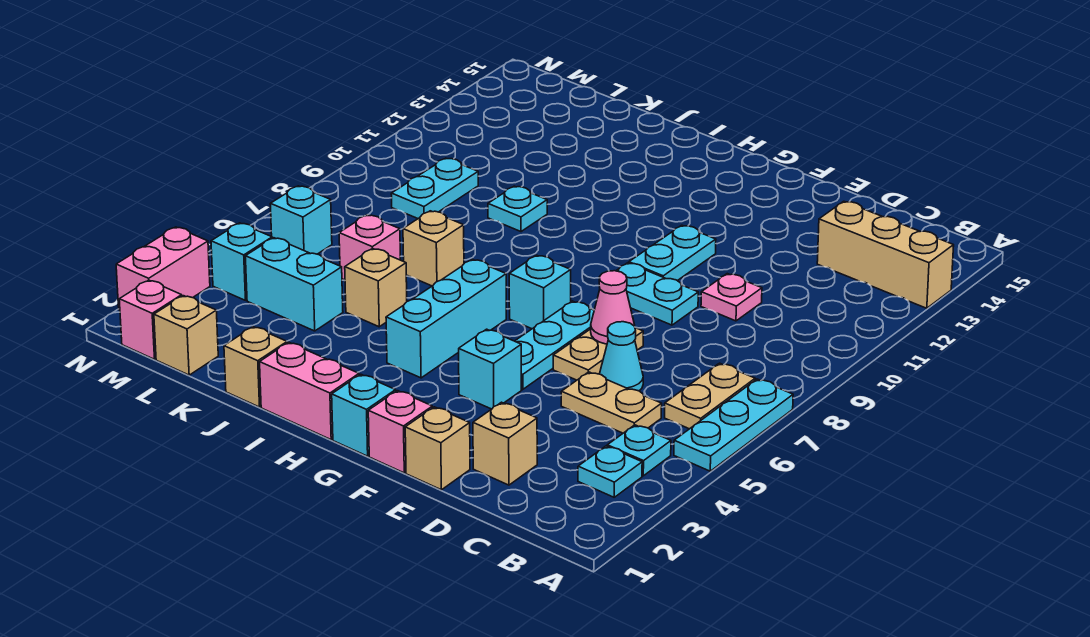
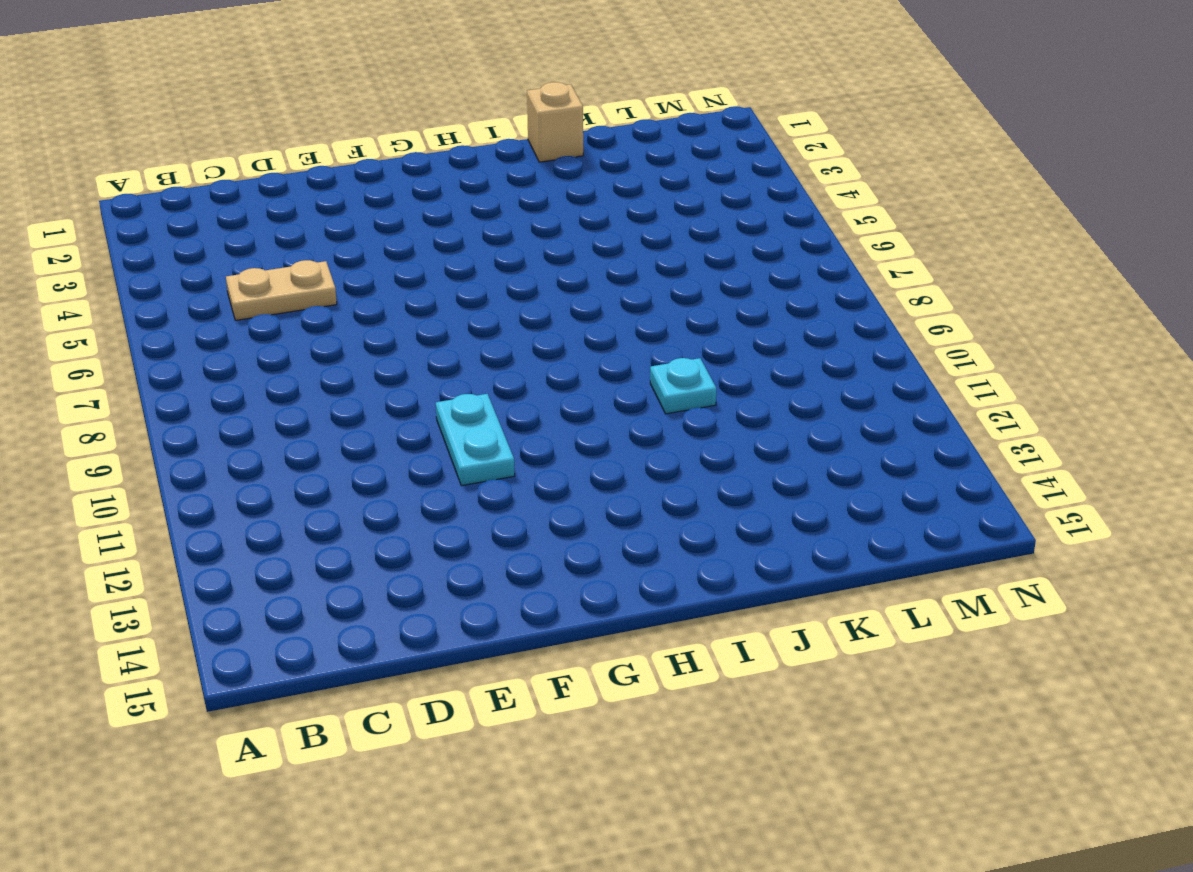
none -> cyan plate A5:A7 level 1
none -> tan brick A13:C13 level 1
none -> cyan plate B3 level 1
none -> cyan plate B4 level 1

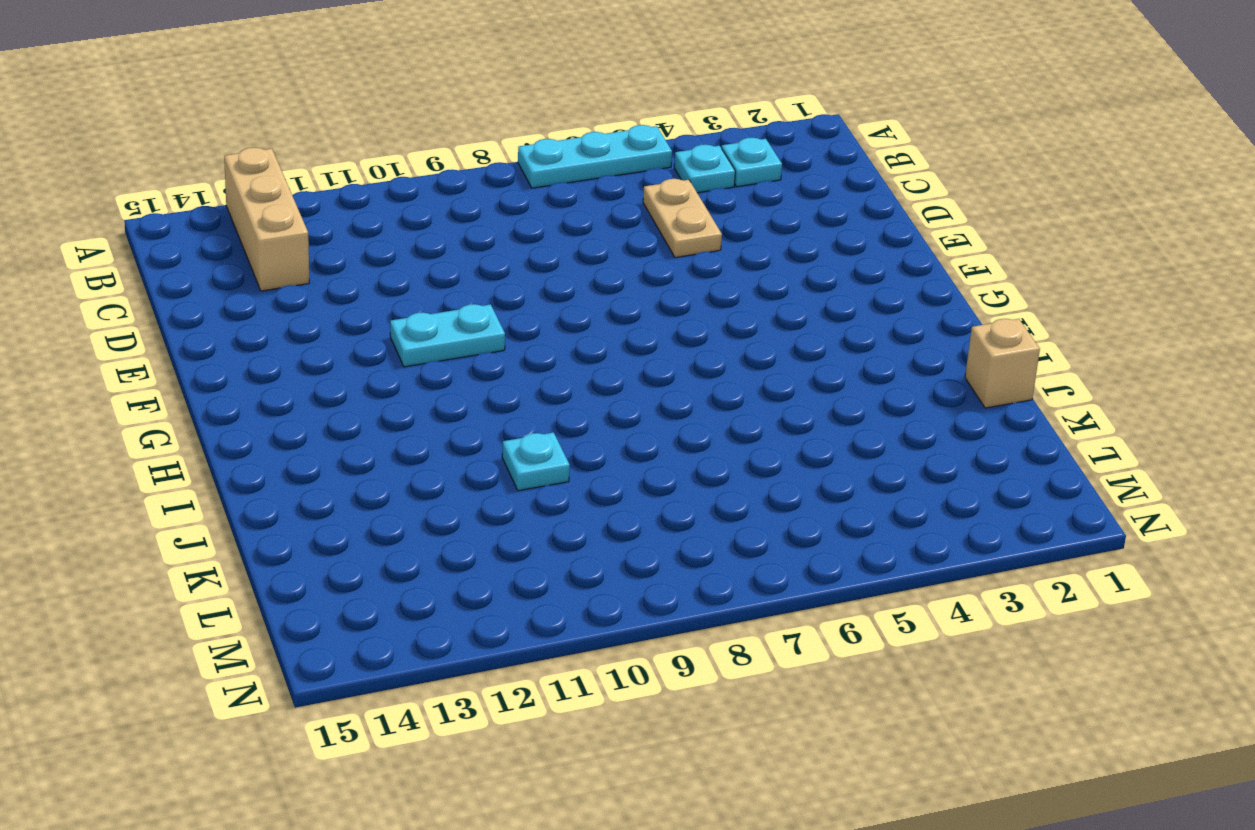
none -> tan plate B6:B7 level 1
none -> tan brick D2 level 1
none -> cyan cone D6 level 1
none -> pink plate D10 level 1

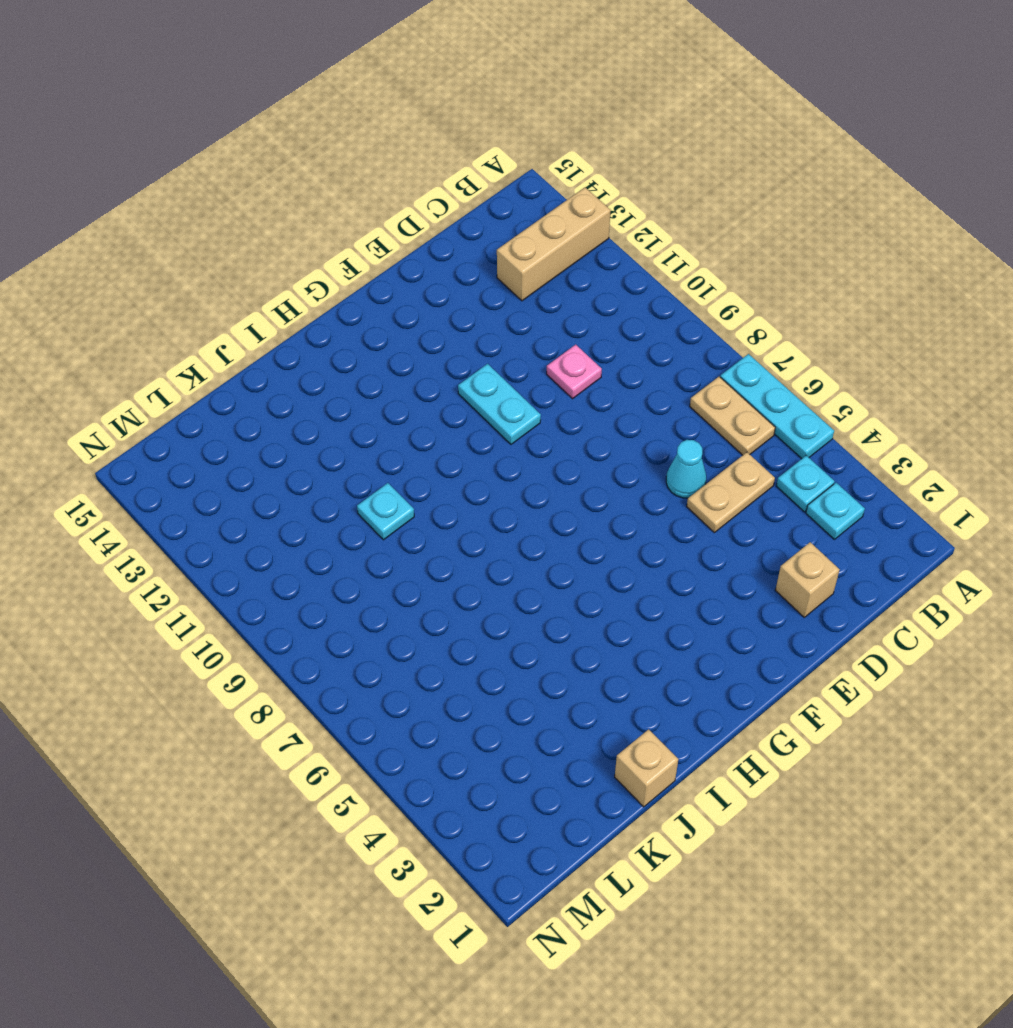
none -> tan brick E1 level 1
none -> tan plate E6:E7 level 1
none -> cyan plate E9:F9 level 1
none -> pink brick F1 level 1

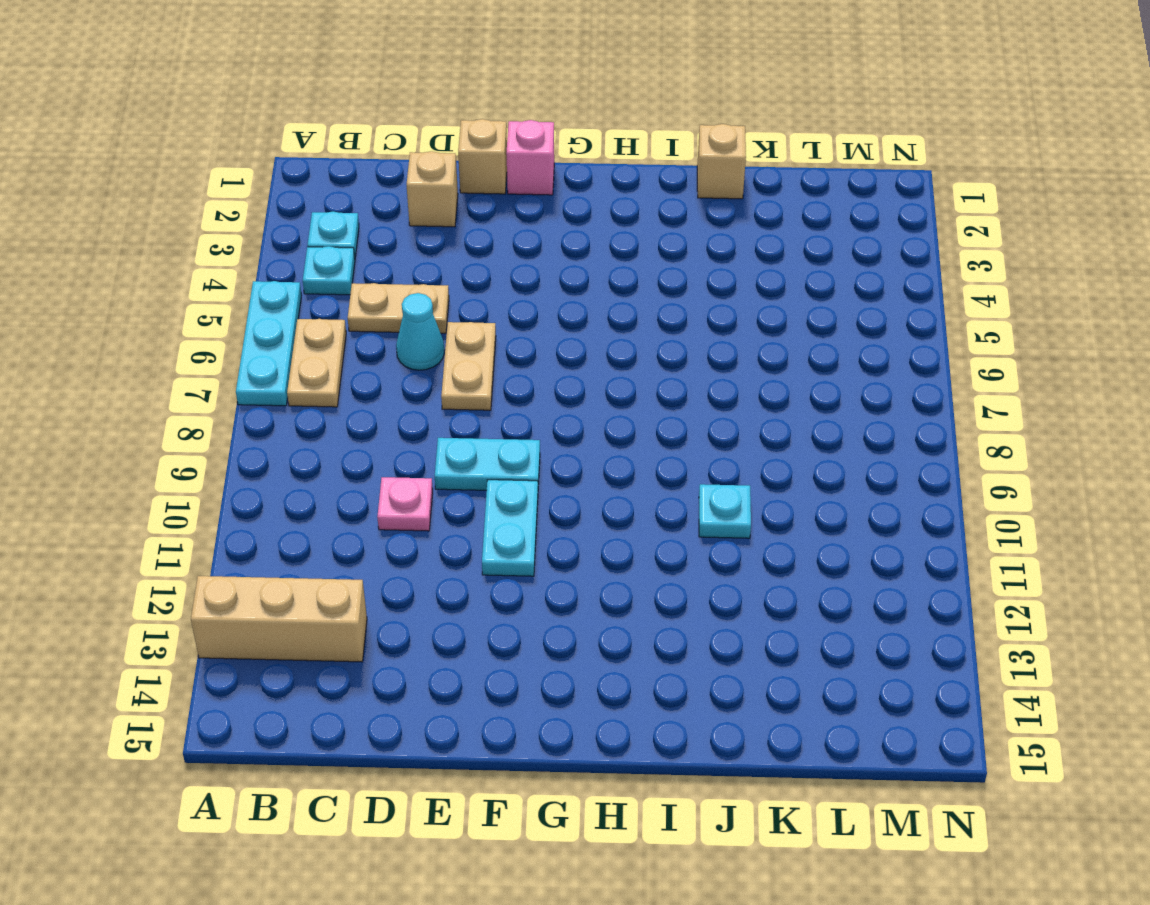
none -> cyan brick F4 level 1
none -> cyan plate F5:F7 level 1
none -> cyan brick G1 level 1
none -> cyan brick G7 level 1

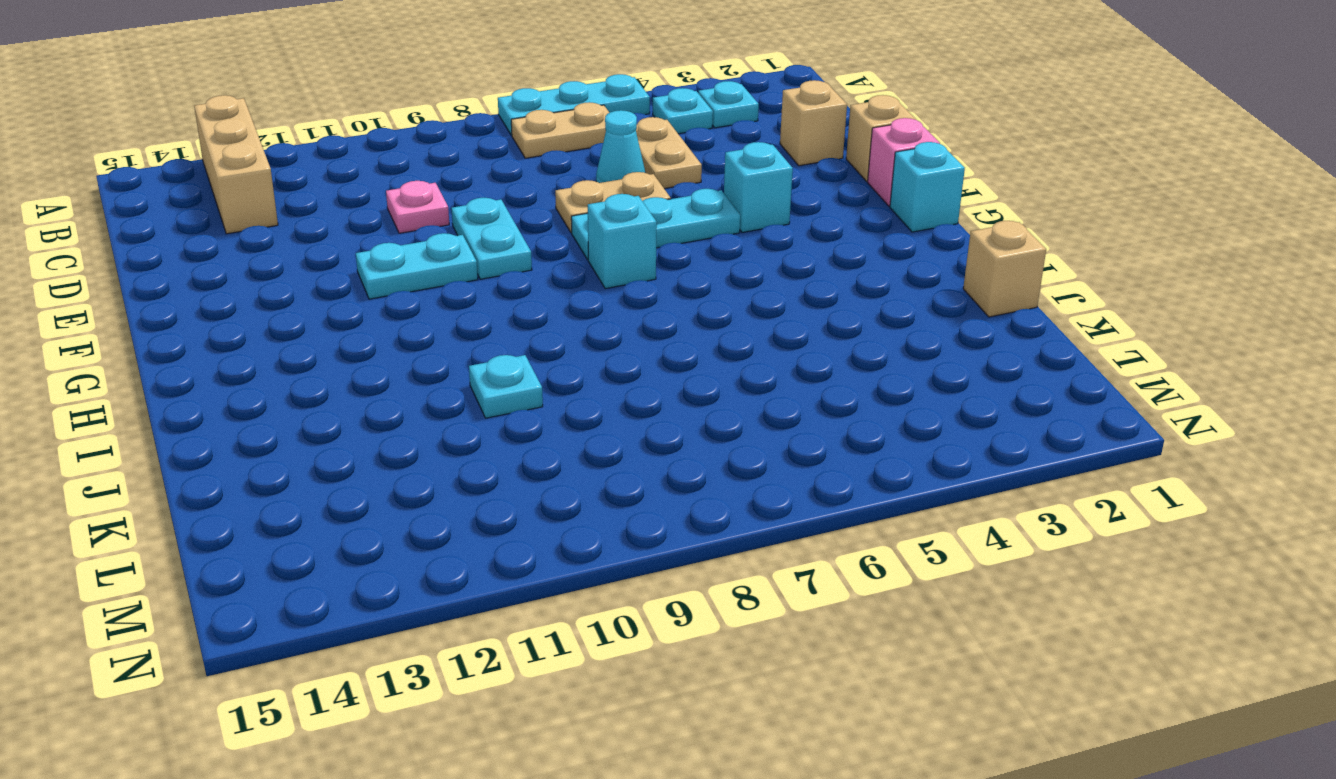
none -> pink brick H1:I1 level 1
none -> cyan brick H4:H6 level 1
none -> tan brick J5 level 1
none -> tan brick J7 level 1

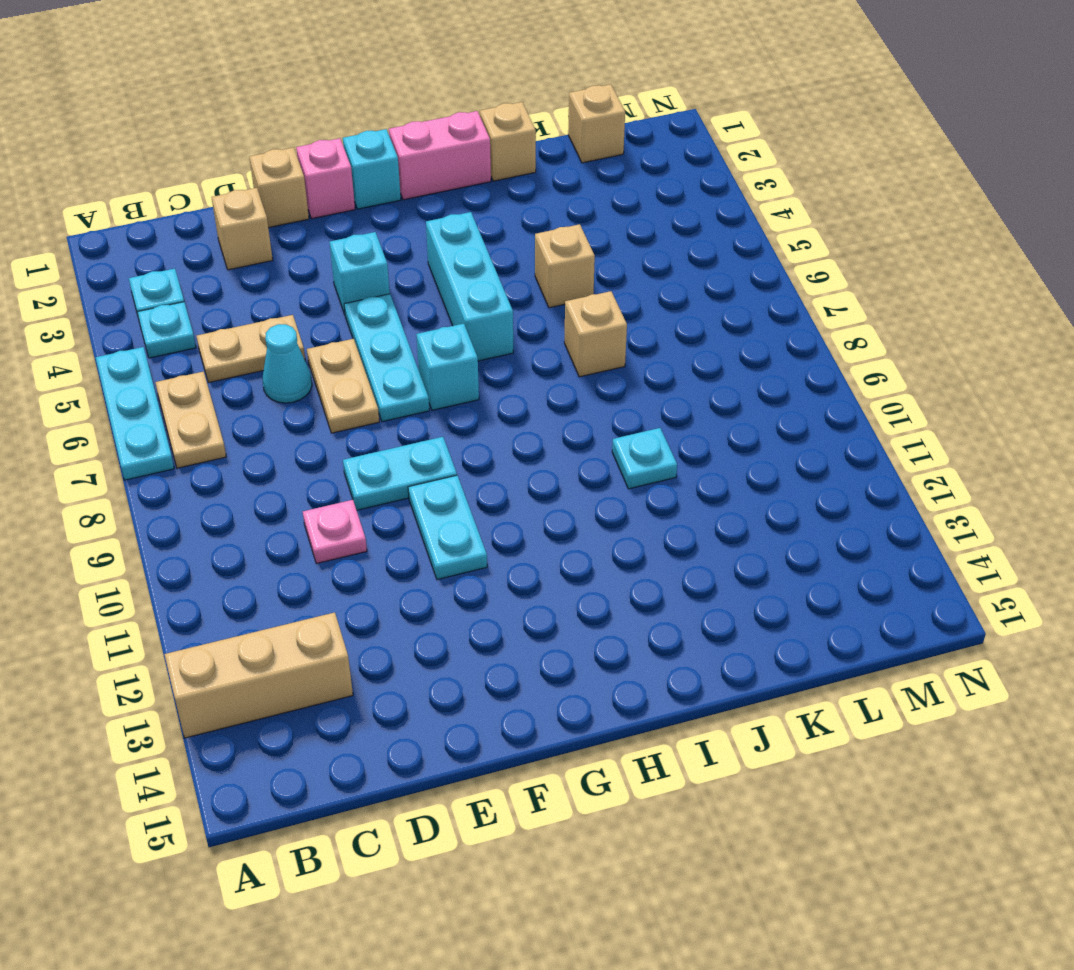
none -> cyan brick K4:L4 level 1
none -> pink brick K6 level 1
none -> cyan plate L9:L10 level 1
none -> pink brick M1 level 1

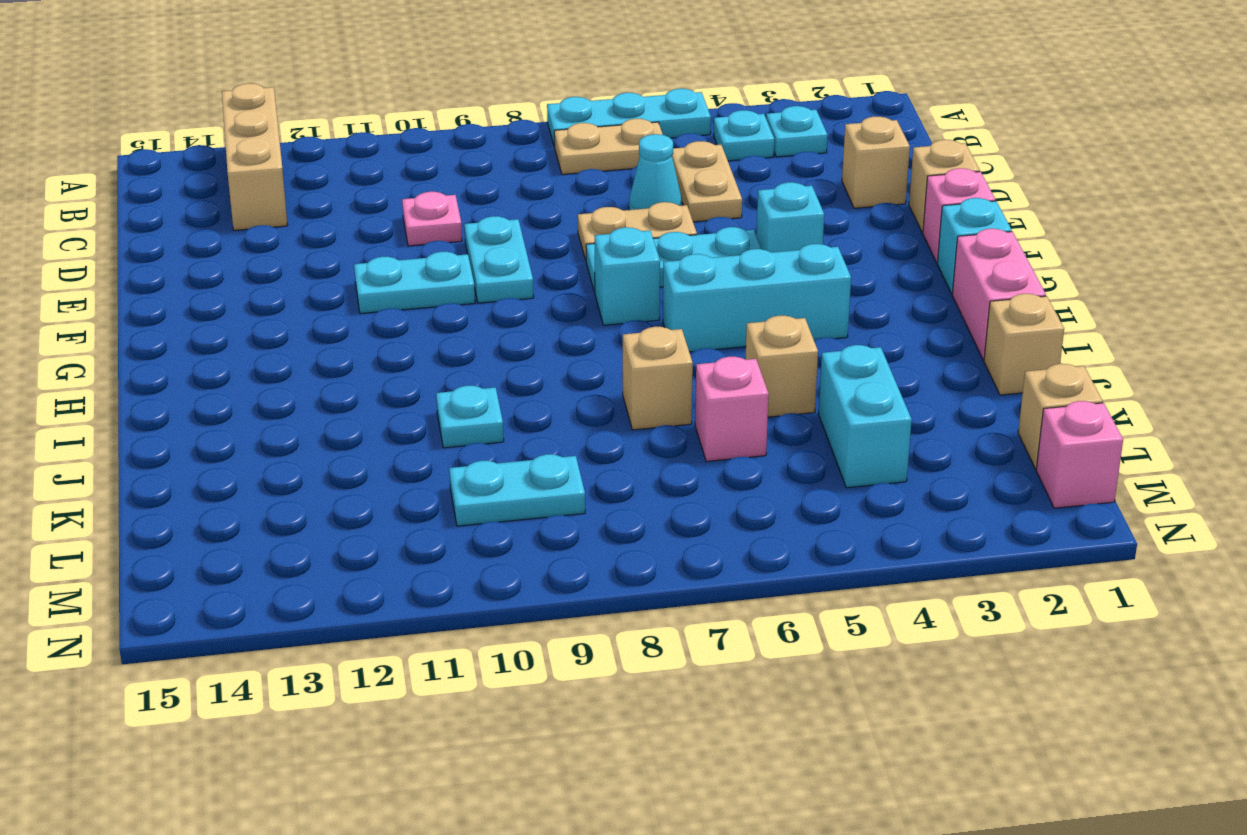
none -> cyan brick M4 level 1
none -> cyan brick M6 level 1
none -> pink brick N2:N3 level 1
none -> pink cone E7 level 2

